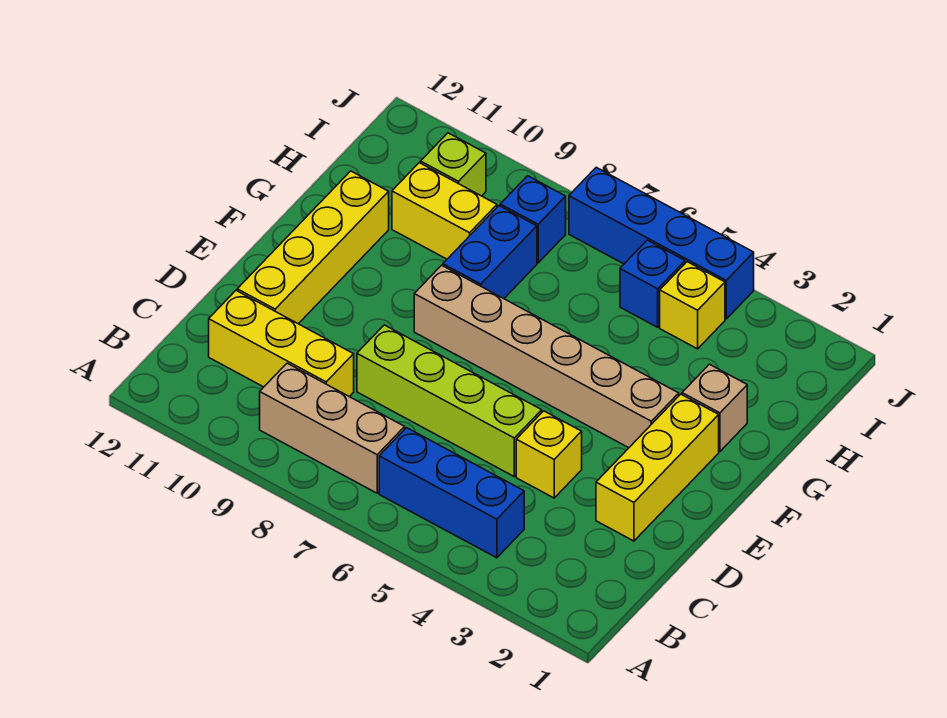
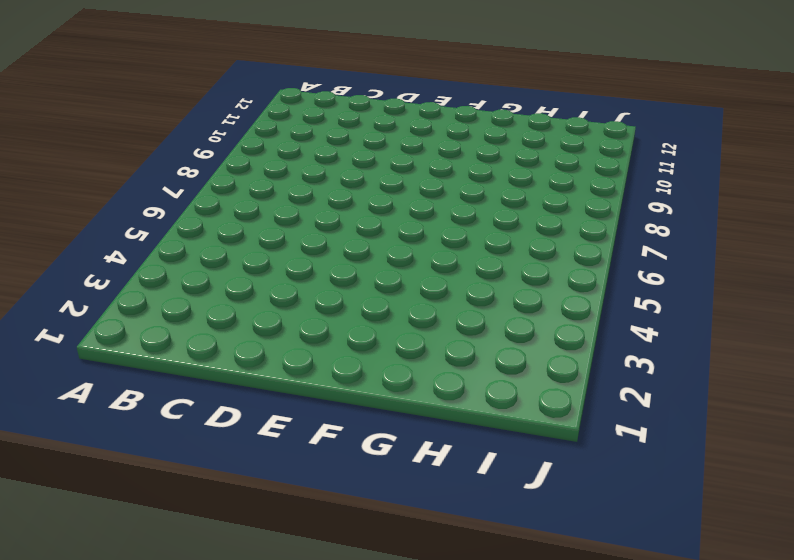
none -> blue brick B4:B6 level 1
none -> tan brick B7:B9 level 1
none -> yellow brick C9:C11 level 1

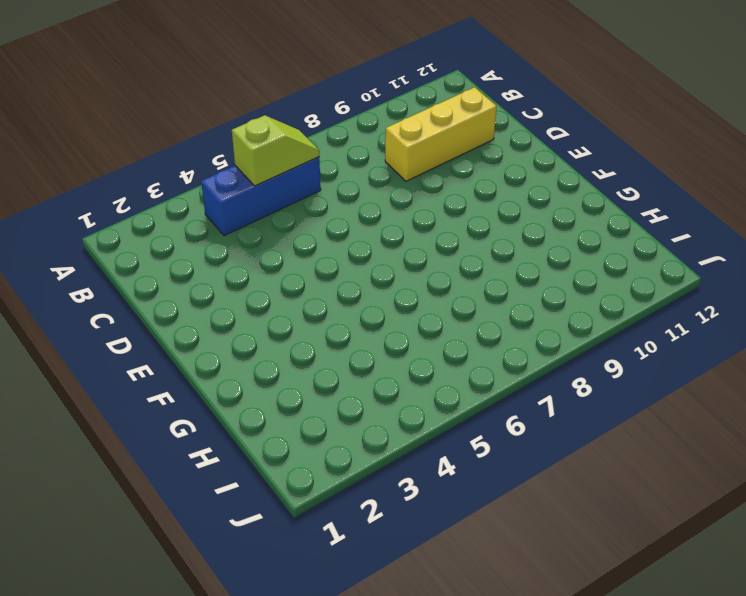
lime slope B5:B6 level 2 top 5 -> none
none -> tan brick B7:B9 level 1
none -> yellow brick D2:F2 level 1
none -> yellow brick D4 level 1

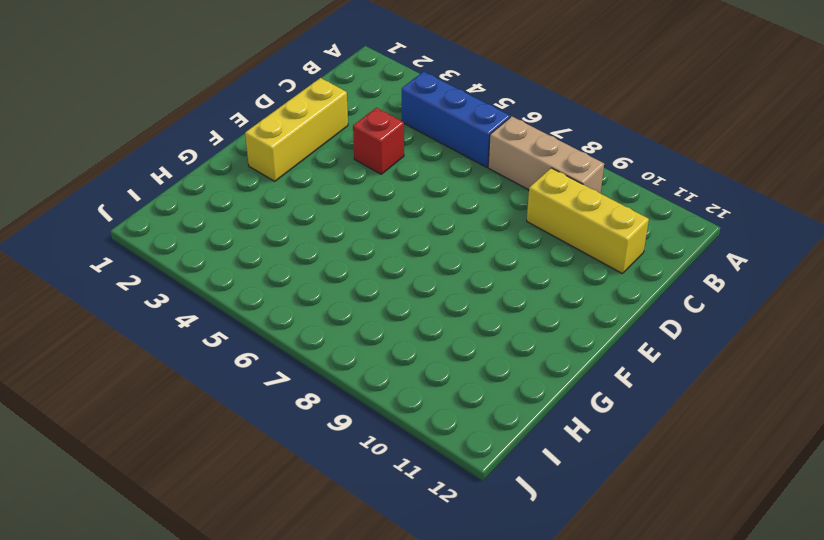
red brick D4 level 1 -> yellow brick D4 level 1
none -> lime brick D5:D8 level 1
none -> yellow brick D11:G11 level 1
none -> tan brick F3:F8 level 1

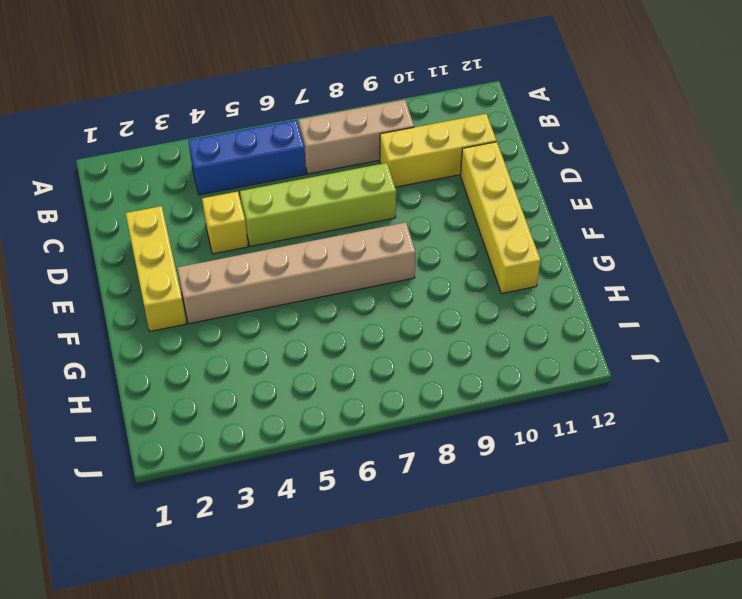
none -> tan brick G2 level 1
none -> blue brick G8:H8 level 1
none -> yellow brick H9:H10 level 1

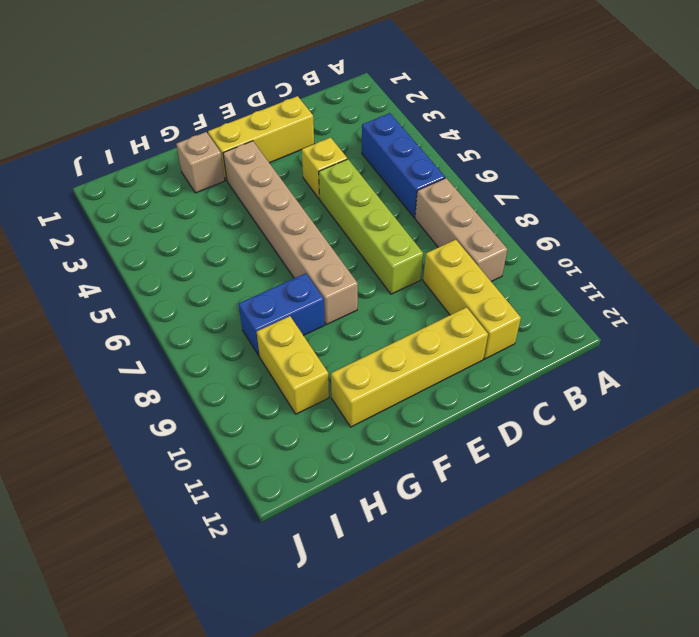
none -> yellow brick I4 level 1
none -> blue brick I5 level 1
none -> blue brick I8 level 1

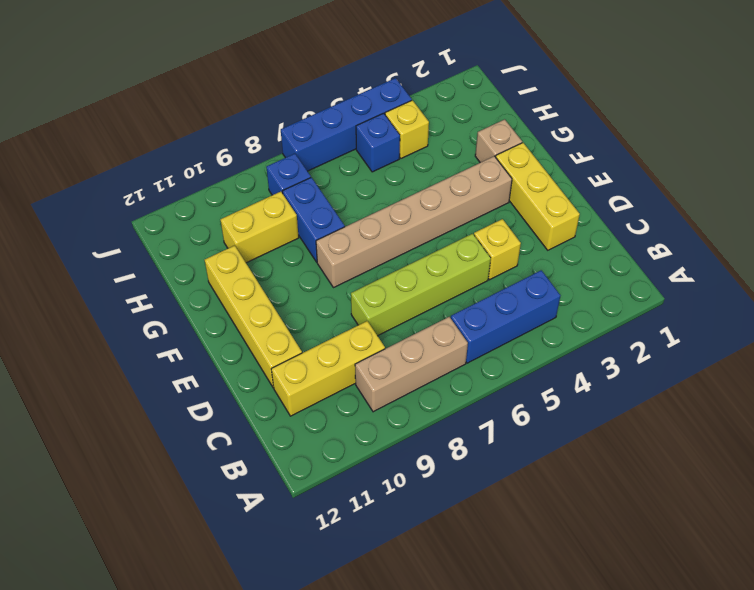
none -> lime brick I10 level 1

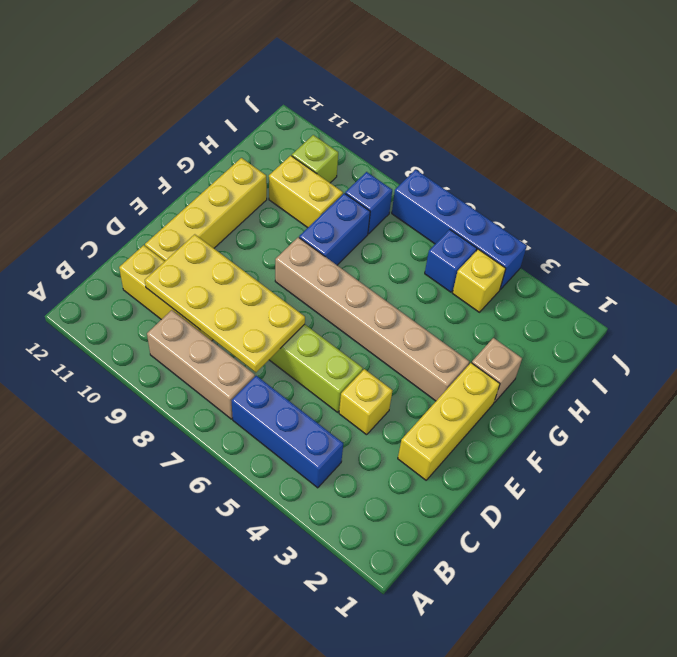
yellow plate C7:D10 level 2 -> none

